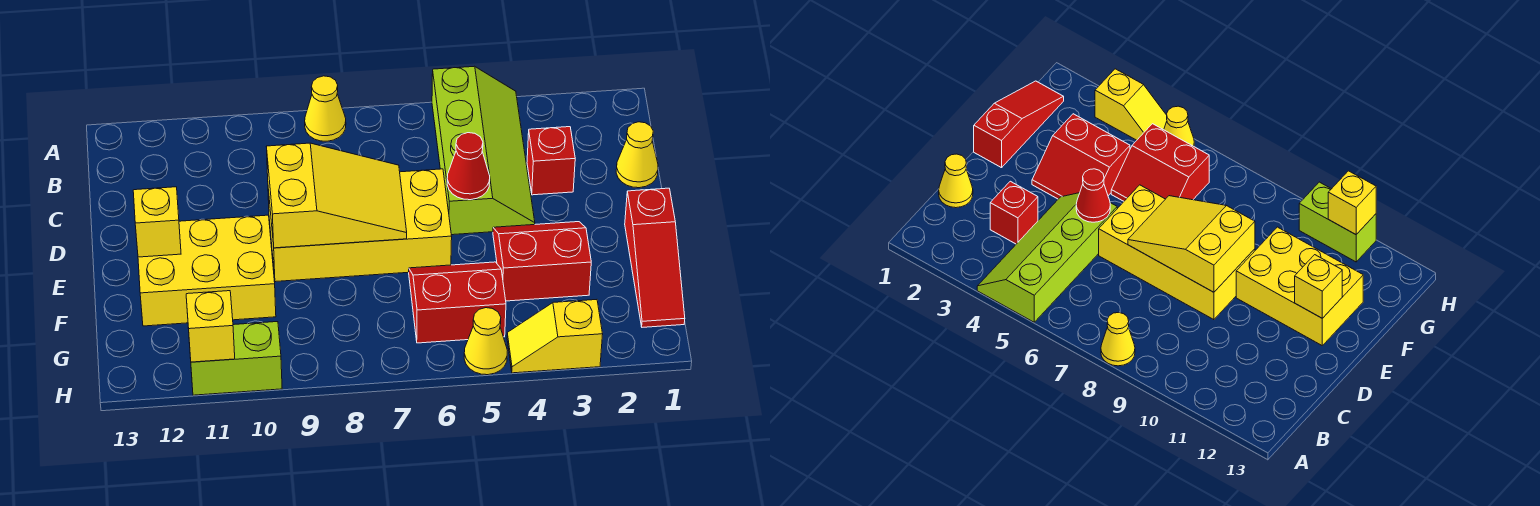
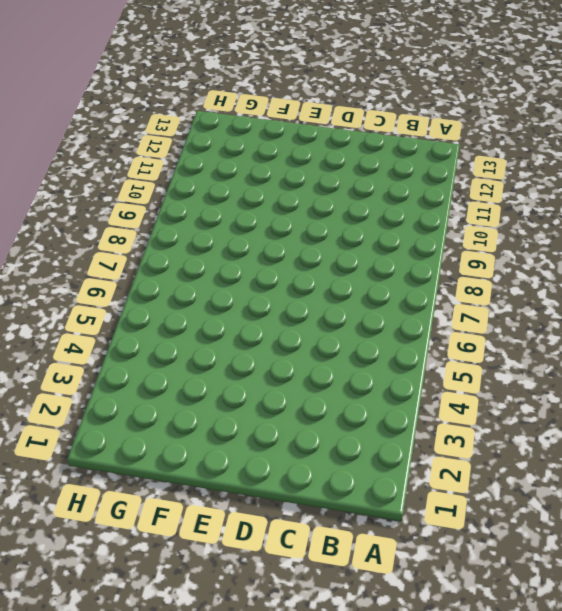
none -> lime slope A4:D5 level 1 top 5
none -> yellow cone A8 level 1
none -> yellow cone C1 level 1

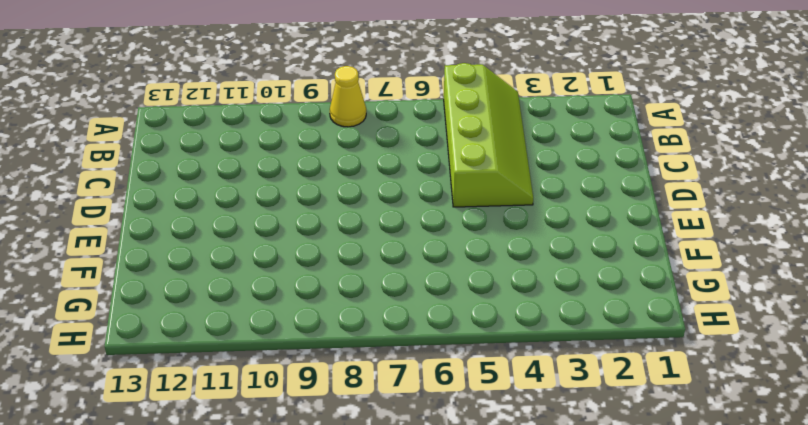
none -> yellow cone C1 level 1
none -> red brick C3 level 1
none -> yellow brick D6:E9 level 1

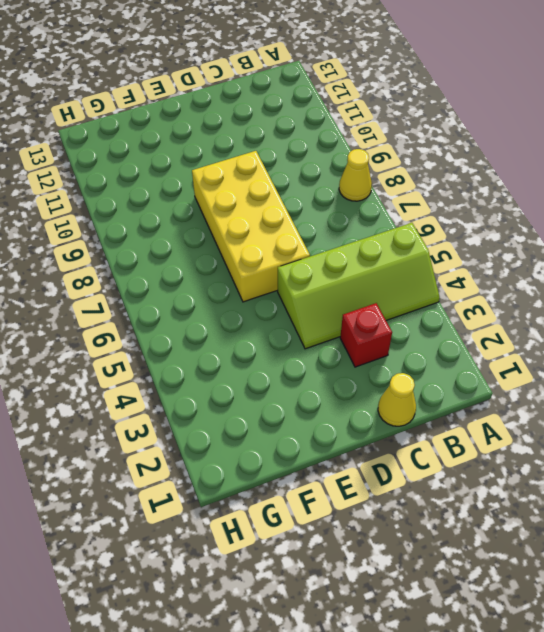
none -> red slope E1:G1 level 1 top E
none -> red slope E3:F4 level 1 top F
none -> yellow brick E10:F12 level 1

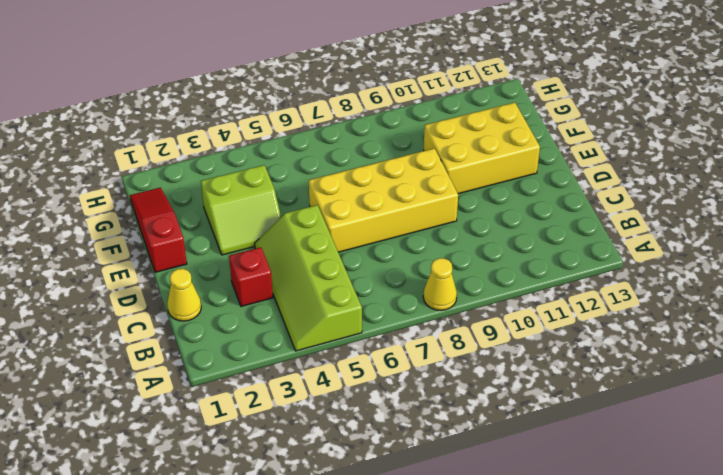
lime slope E3:F4 level 1 top F -> red slope E3:F4 level 1 top F
none -> red slope F5:G6 level 1 top G
none -> yellow slope H3:H4 level 1 top 3
none -> yellow cone H5 level 1

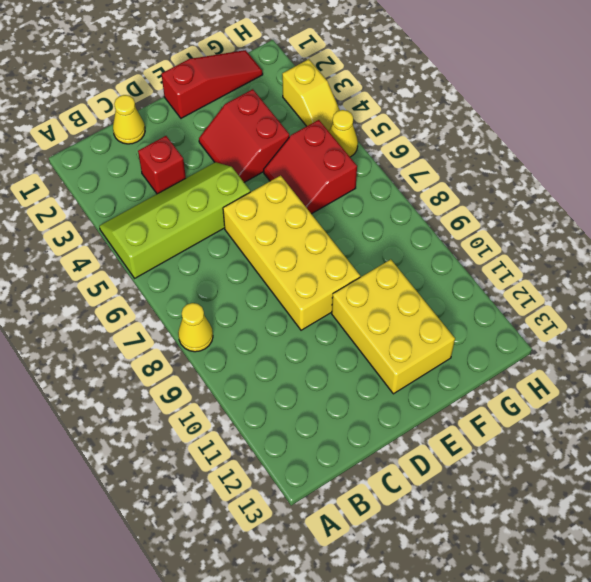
none -> lime brick H10:H11 level 1
none -> red cone D5 level 2
none -> yellow slope D7:E9 level 2 top 9

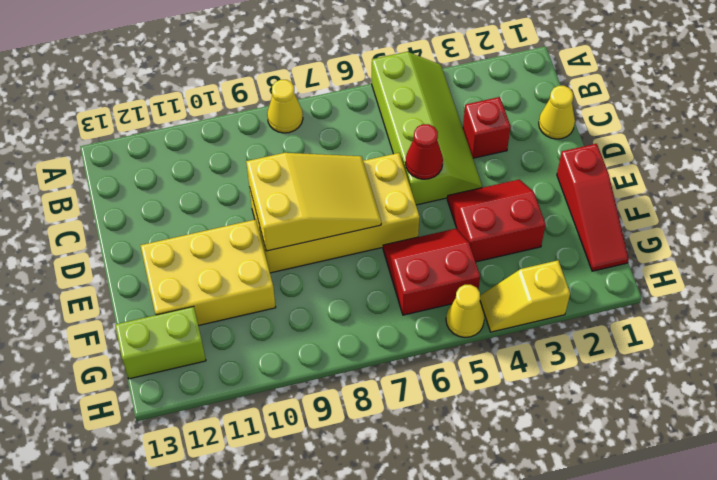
lime brick G12:G13 level 1 -> lime brick H10:H11 level 1
none -> yellow brick E12 level 2
none -> yellow brick H11 level 2

